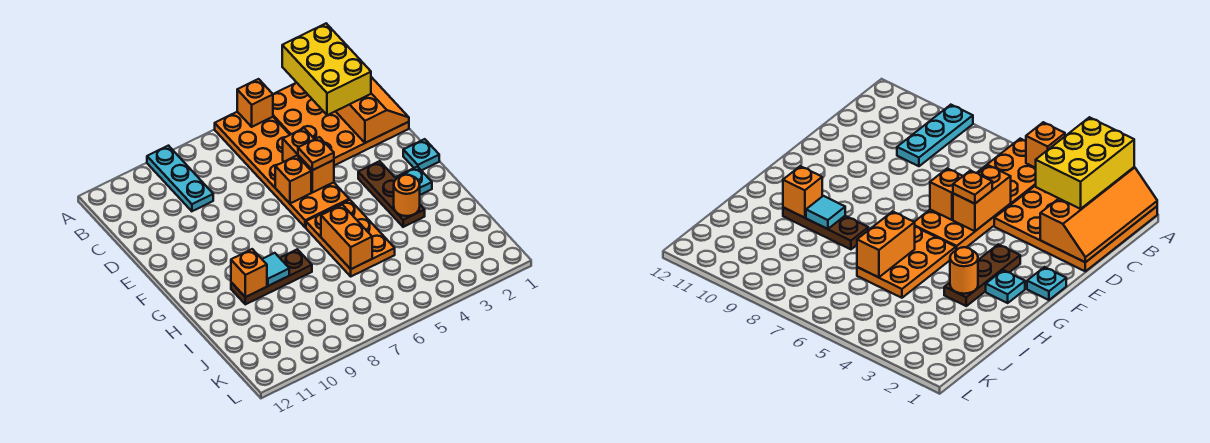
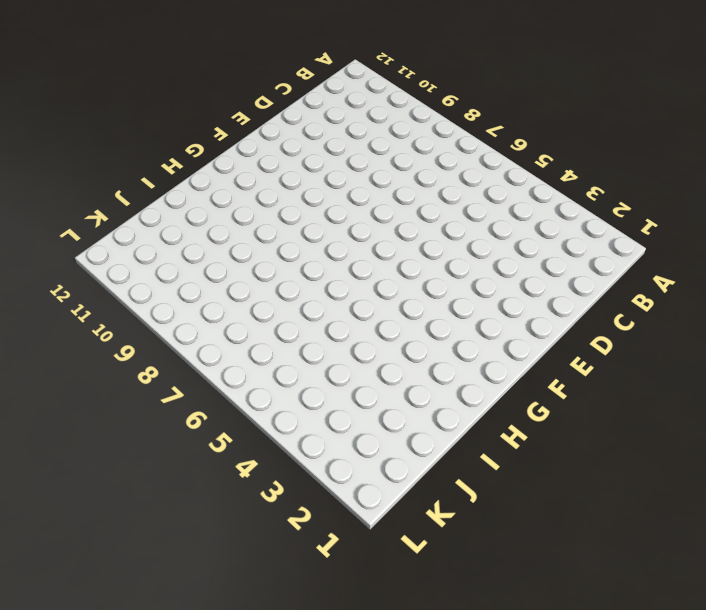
none -> orange plate A1:D4 level 1
none -> orange plate A5:F6 level 1
none -> cyan plate A9:C9 level 1

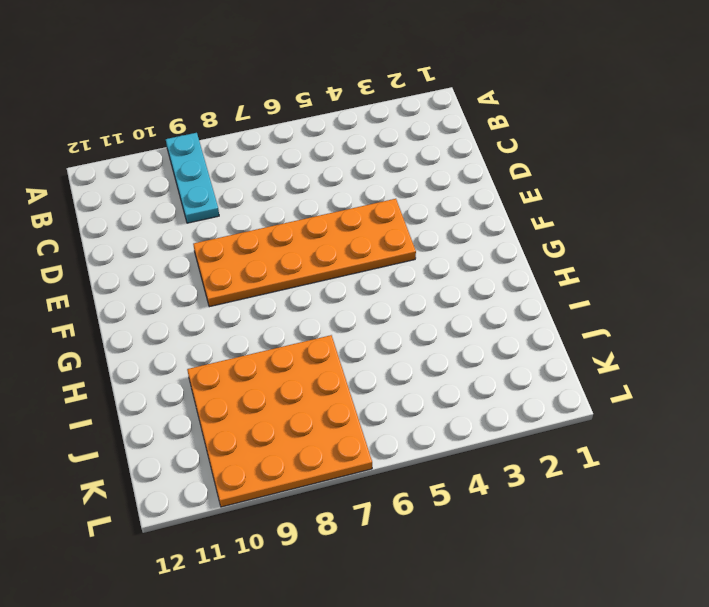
orange plate E4:F9 level 1 -> orange plate A5:F6 level 1
orange plate I7:L10 level 1 -> orange plate A1:D4 level 1
none -> cyan plate F1 level 1
none -> brown plate F3:H3 level 1
none -> cyan plate G2 level 1

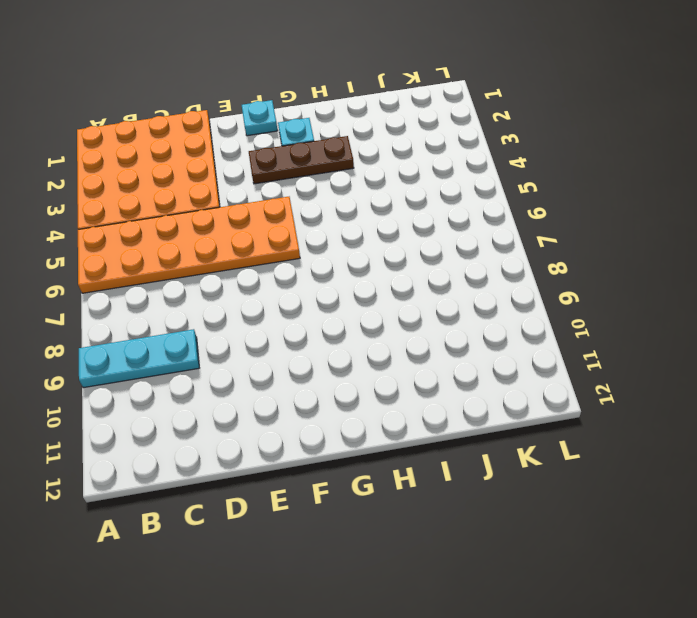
none -> orange plate G5:I6 level 1
none -> brown plate H8:H10 level 1
none -> orange slope A1:D2 level 2 top 2

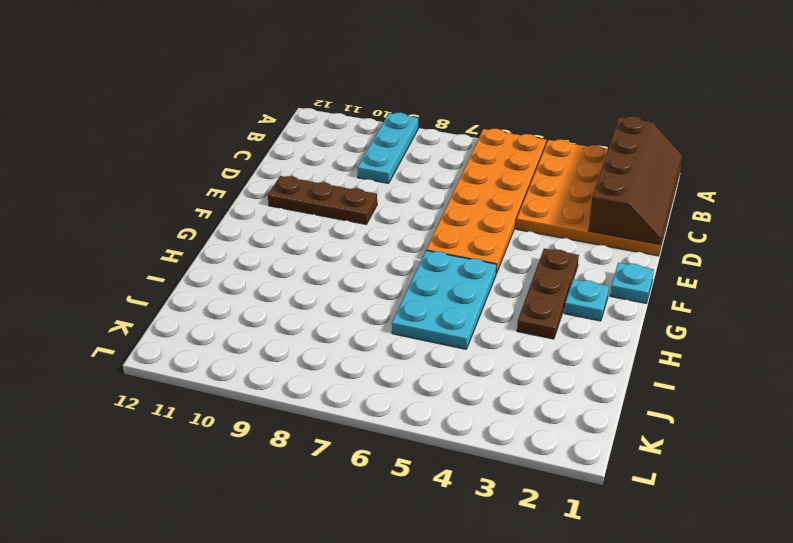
brown slope A1:D2 level 2 top 2 -> orange slope A1:D2 level 2 top 2
brown plate E9:E11 level 1 -> brown plate H8:H10 level 1
cyan plate G5:I6 level 1 -> orange plate G5:I6 level 1
none -> orange brick A5 level 2
none -> orange brick D5:E5 level 2
none -> orange brick E6 level 2

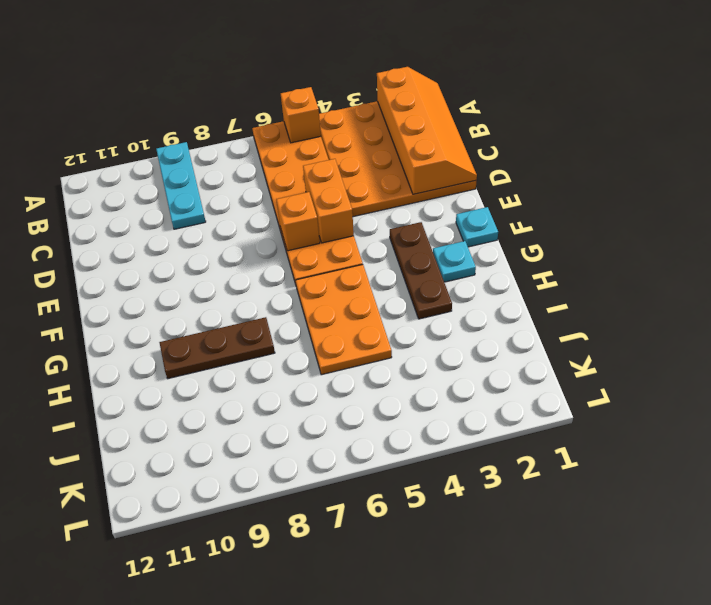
none -> orange round brick H3 level 2
none -> orange brick H6:I6 level 2
none -> cyan tile H9 level 2

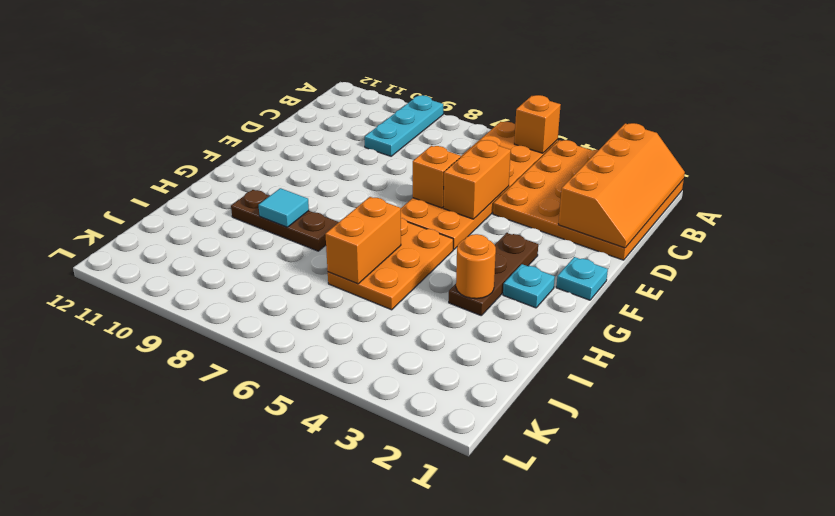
none -> orange brick H10 level 2
none -> yellow brick A2:C3 level 3
none -> orange plate E5 level 3

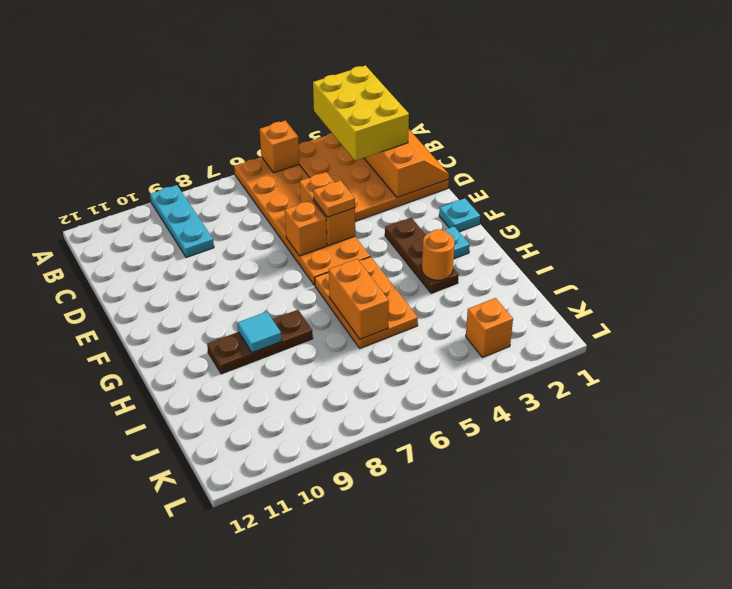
orange brick K3 level 1 -> orange brick H10 level 2

